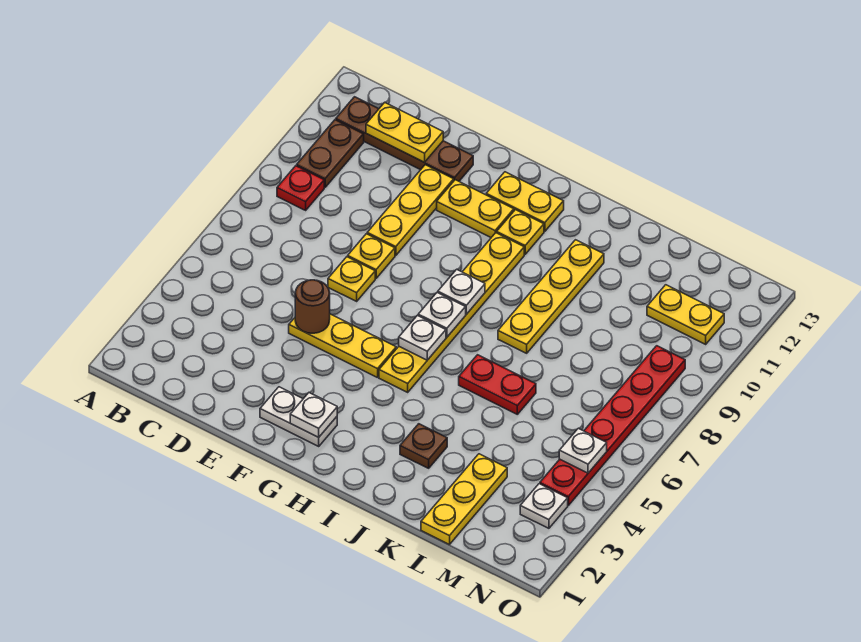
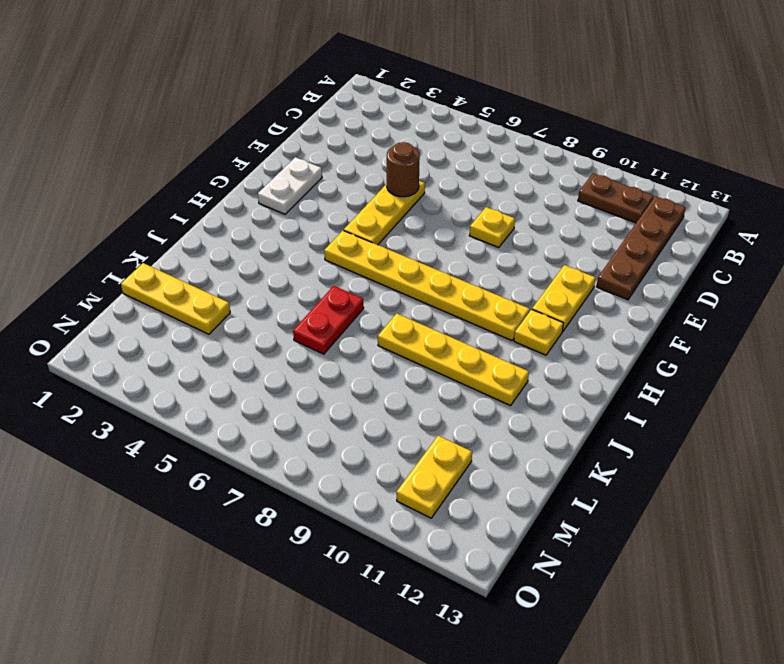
none -> red plate B9 level 1
none -> yellow plate E7 level 1
none -> yellow plate E9:E11 level 1

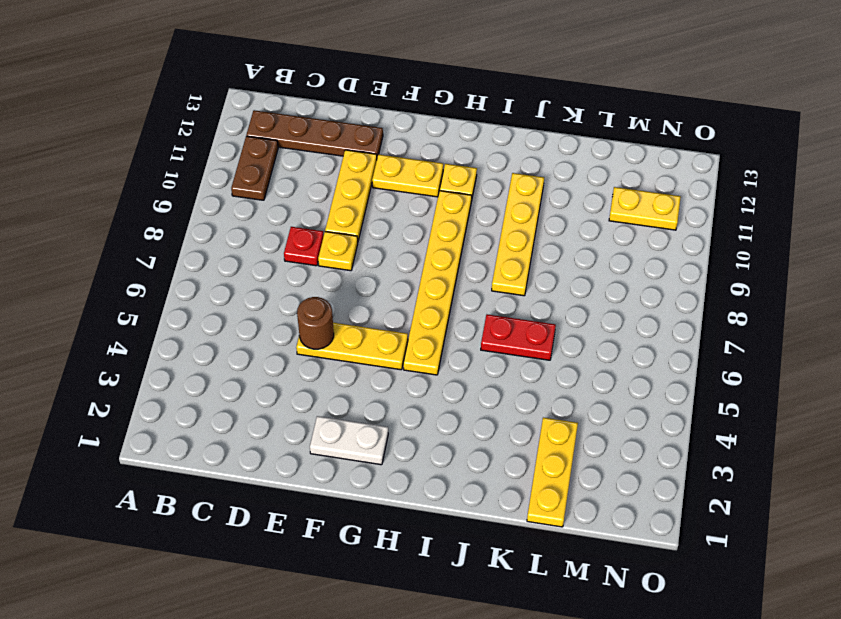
red plate D8 level 1 -> red plate B9 level 1
none -> yellow plate E7 level 1
none -> yellow plate G12:H12 level 1
none -> brown plate J3 level 1

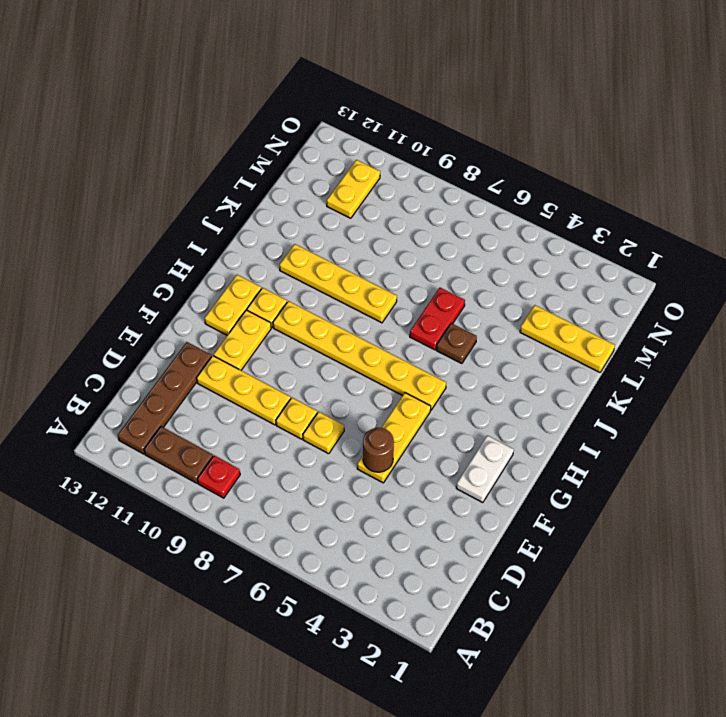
brown plate J5 level 1 -> brown plate J3 level 1
none -> white plate N3 level 1
none -> red plate N4:N9 level 1
none -> yellow plate C12:D12 level 2

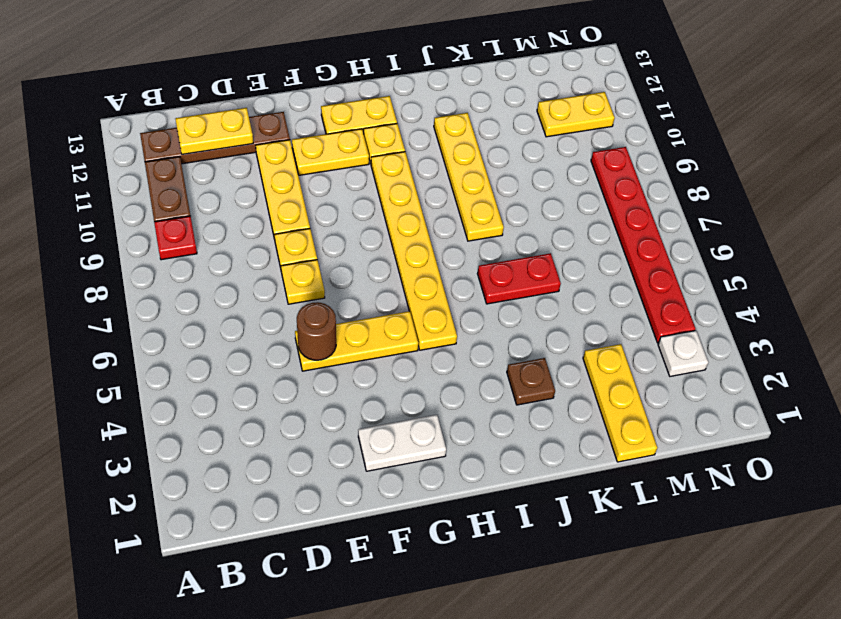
none -> white plate G2 level 2
none -> white plate H6 level 2
none -> white plate H7 level 2

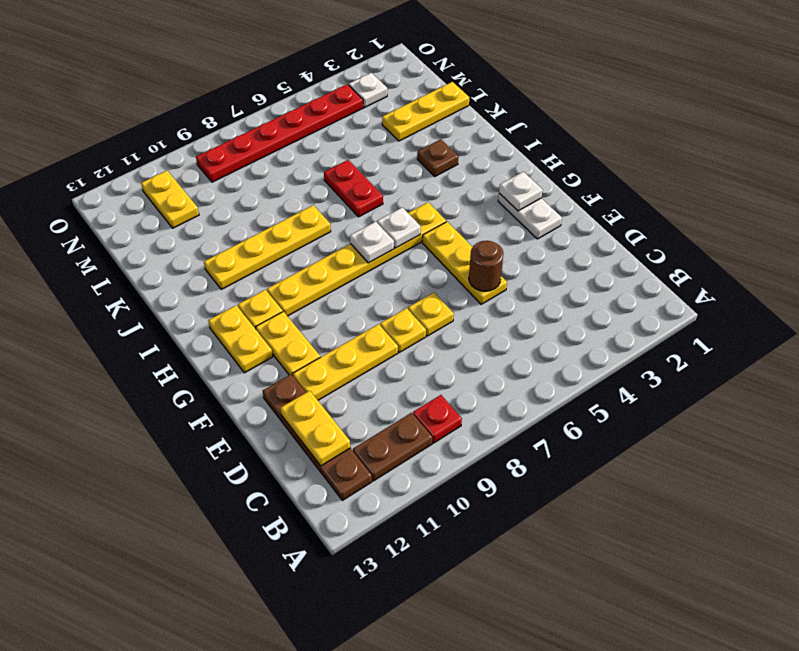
none -> white plate H8 level 2
none -> white plate N5 level 2

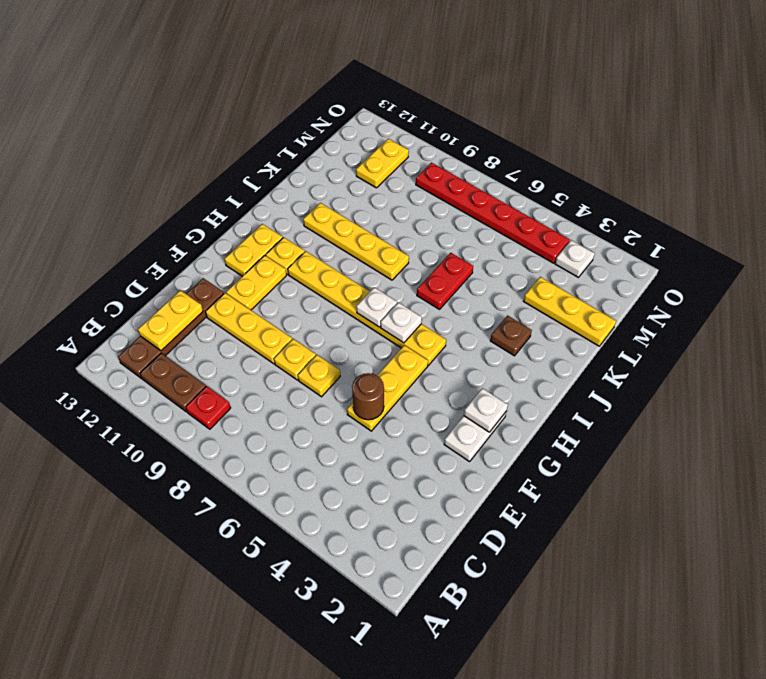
none -> white plate H8 level 2
none -> white plate N5 level 2

